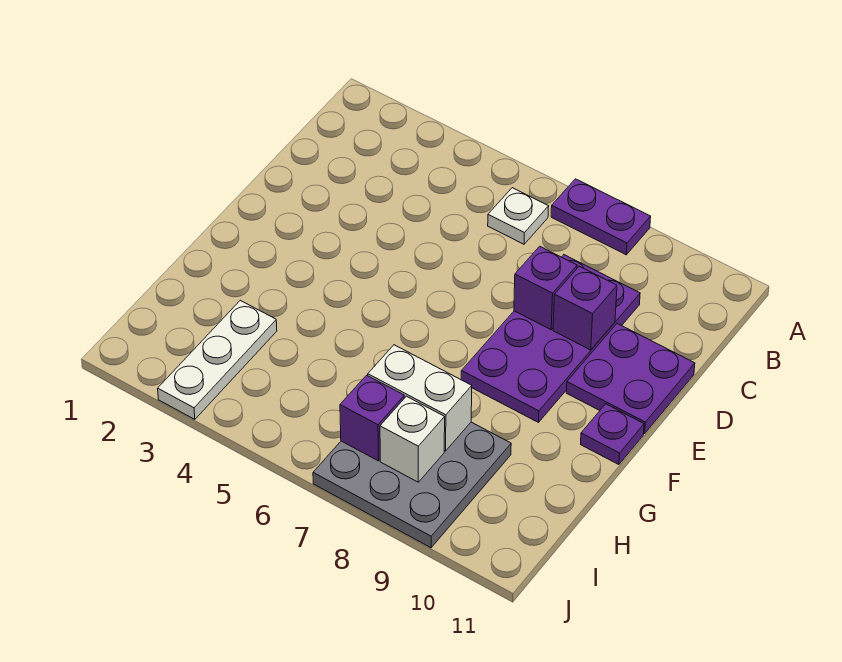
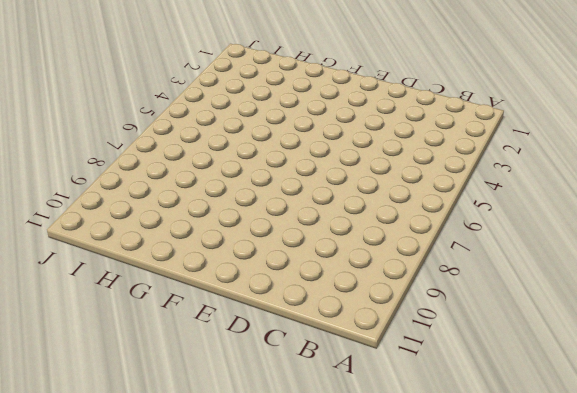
none -> purple plate A7:A8 level 1
none -> white plate B6 level 1
none -> purple plate C8:F9 level 1

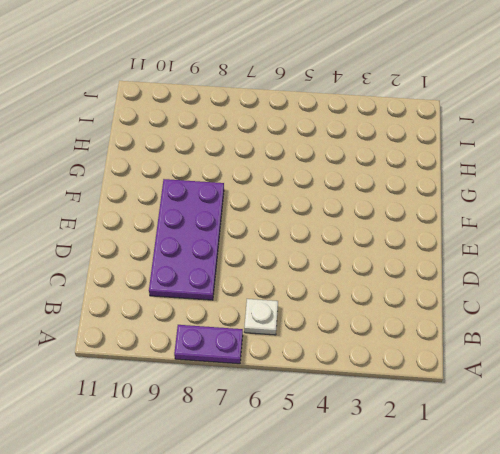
none -> purple plate D10:E11 level 1
none -> purple plate F11 level 1
none -> white plate H3:J3 level 1

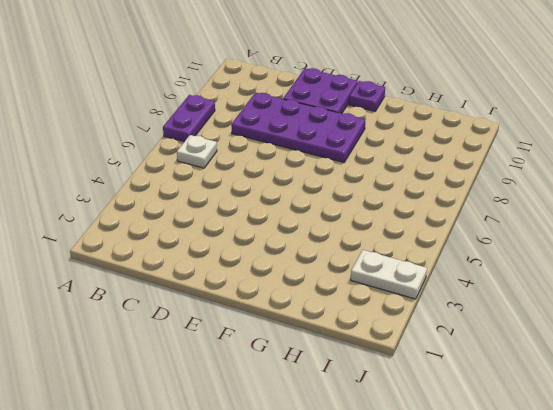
white plate I3:J3 level 1 -> white plate H3:J3 level 1
none -> grey plate H7:J9 level 1
none -> purple brick D8 level 2
none -> purple brick D9 level 2

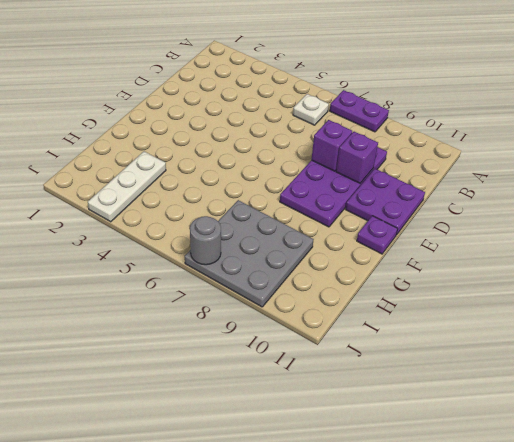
grey round brick J7 level 2 -> none
none -> white brick H7:H8 level 2
none -> purple brick I7 level 2
none -> white brick I8 level 2

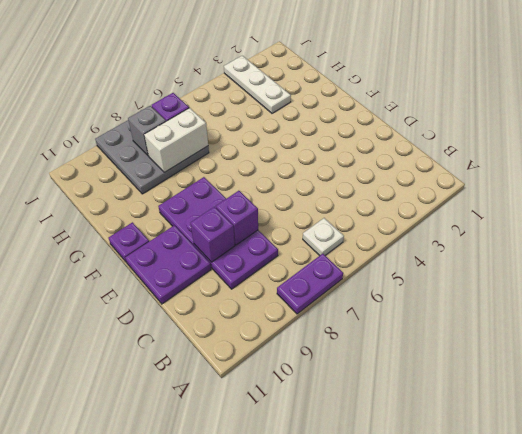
grey brick I8 level 2 -> white brick I8 level 2

